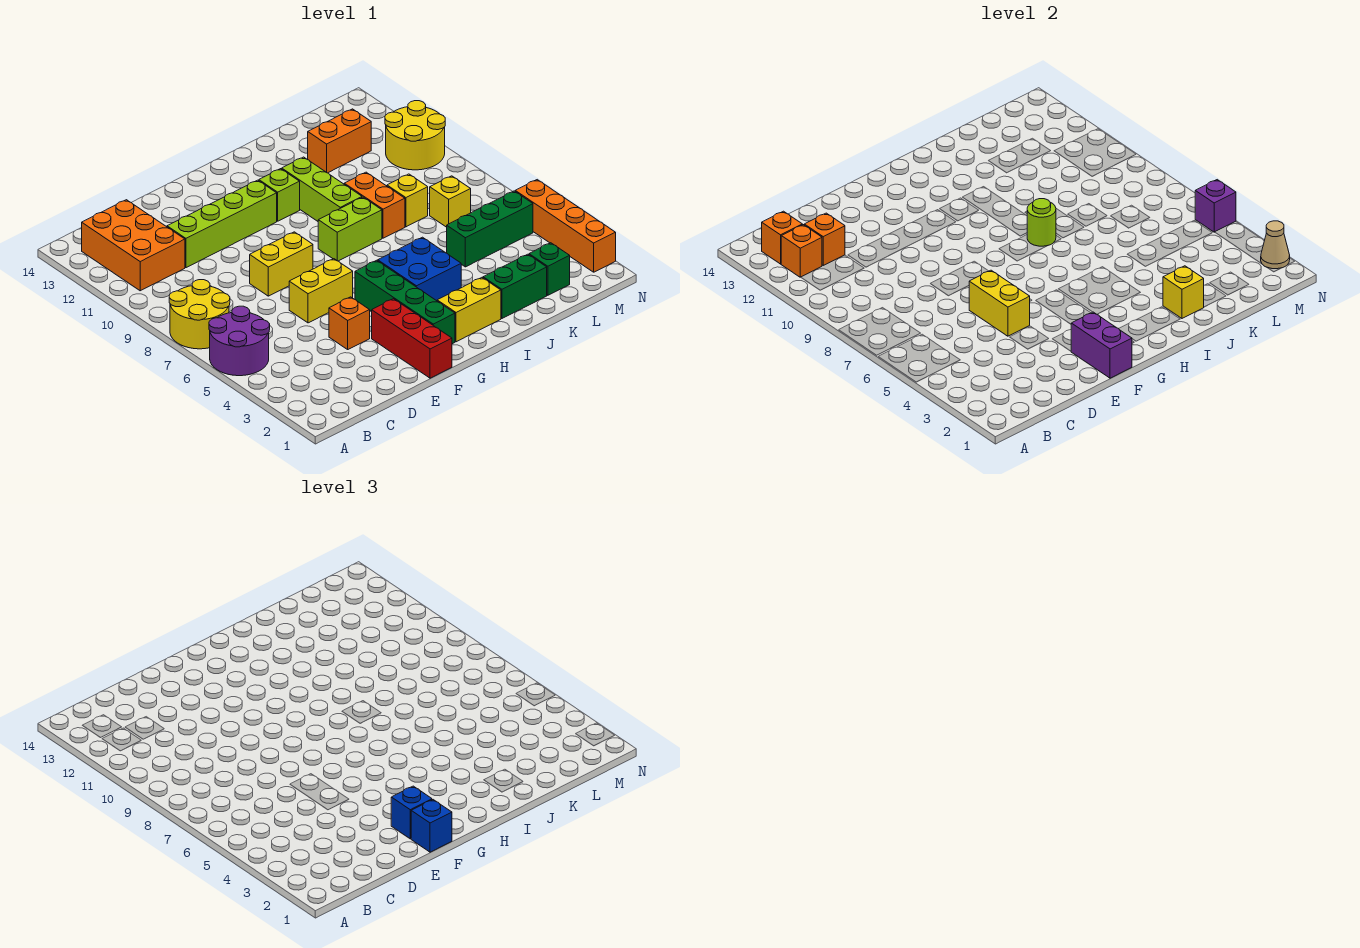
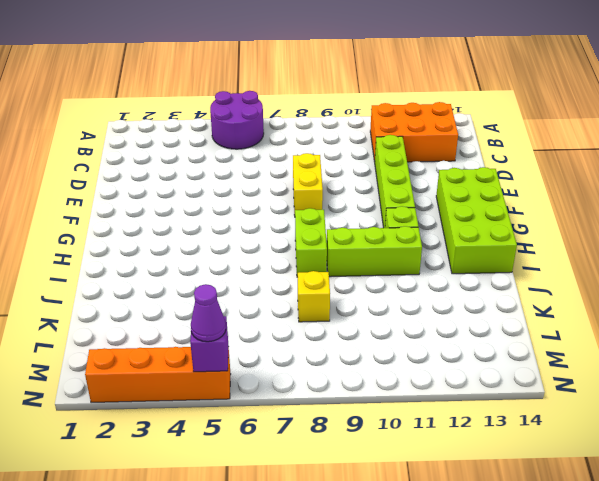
lime brick F13:I14 level 1 -> none
purple cone N5 level 3 -> none
none -> yellow round brick A7:B8 level 1
none -> orange brick E4 level 1
none -> yellow brick E6:F6 level 1
none -> red brick F1:F3 level 1

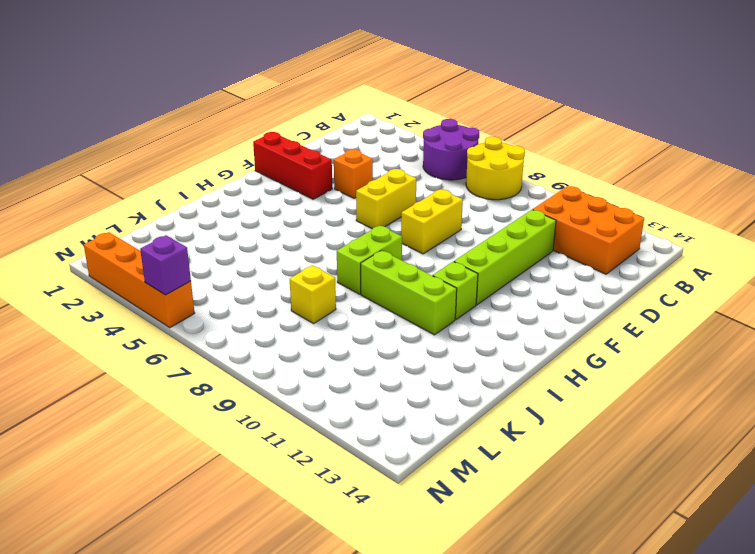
none -> green brick G2:G5 level 1
none -> yellow brick H2:I2 level 1
none -> blue brick H4:I5 level 1
none -> green brick J2:K2 level 1

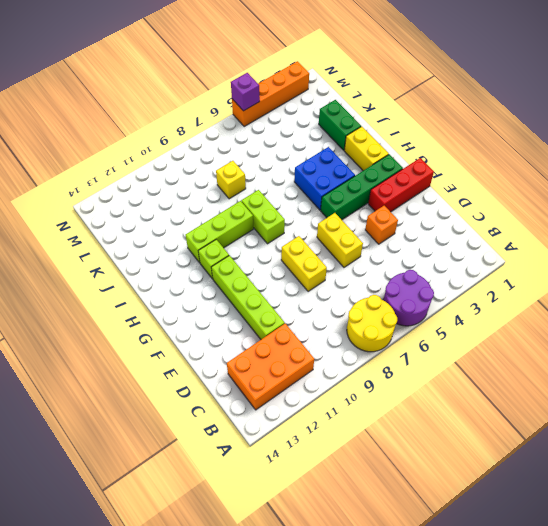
none -> orange brick J8:J9 level 1
none -> green brick K5:M5 level 1
none -> orange brick K12:L12 level 1
none -> green brick L2 level 1

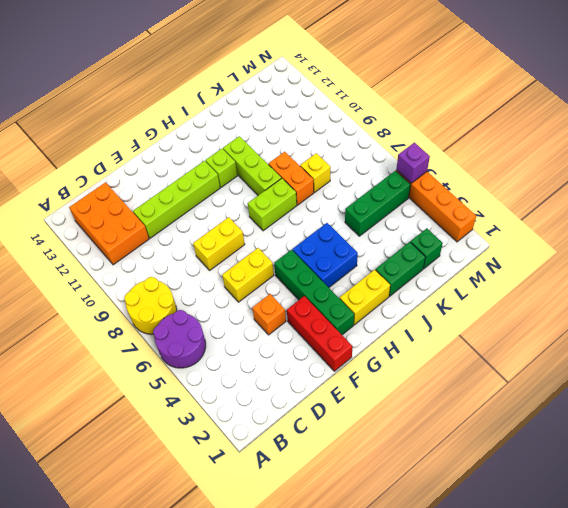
none -> orange brick K12:L12 level 1
none -> yellow brick L7 level 1
none -> yellow round brick M10:N11 level 1
none -> orange brick B12 level 2

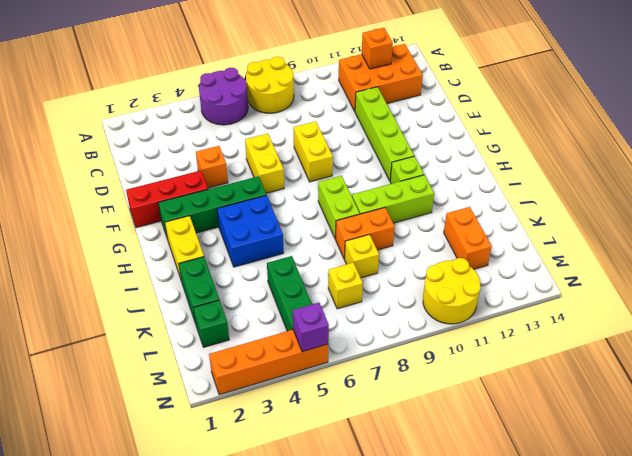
none -> orange brick B13 level 2
none -> orange brick C12 level 2
none -> yellow brick E5:E6 level 2
none -> purple brick F1:F2 level 2

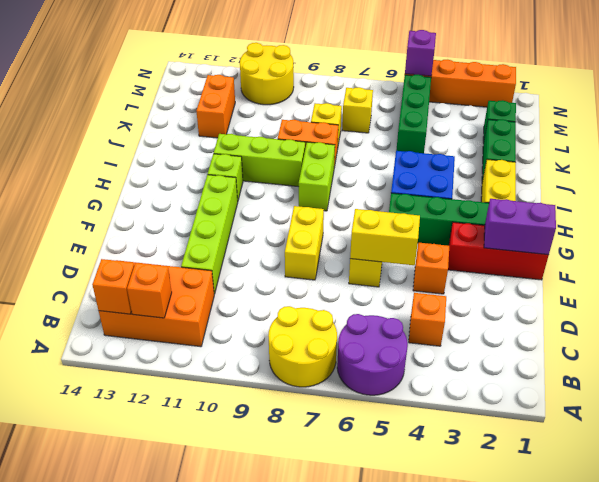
orange brick C4 level 1 -> orange brick C12 level 2
none -> lime round brick I8 level 2
none -> yellow brick J2 level 2
none -> tan cone N2 level 2
none -> blue brick F1 level 3

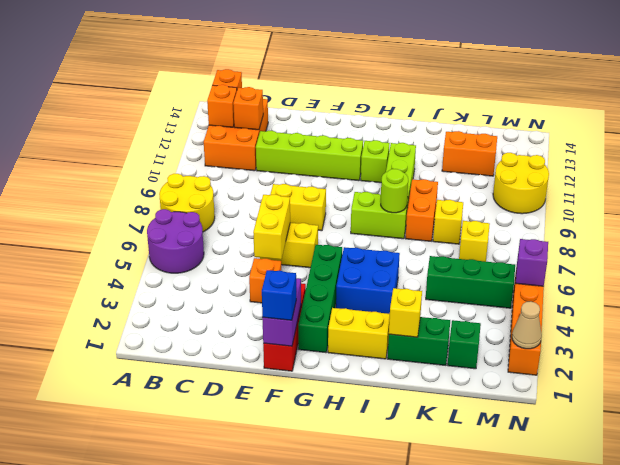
none -> blue brick F2 level 3

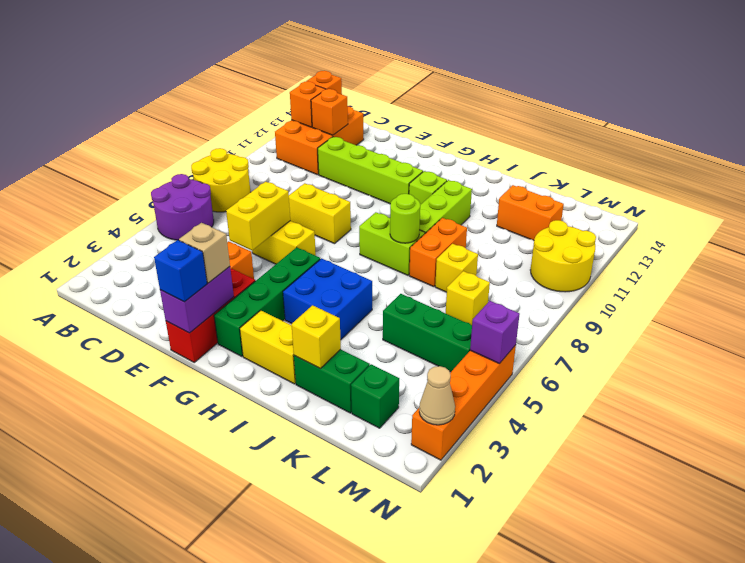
tan brick F2 level 3 -> blue brick F2 level 3

